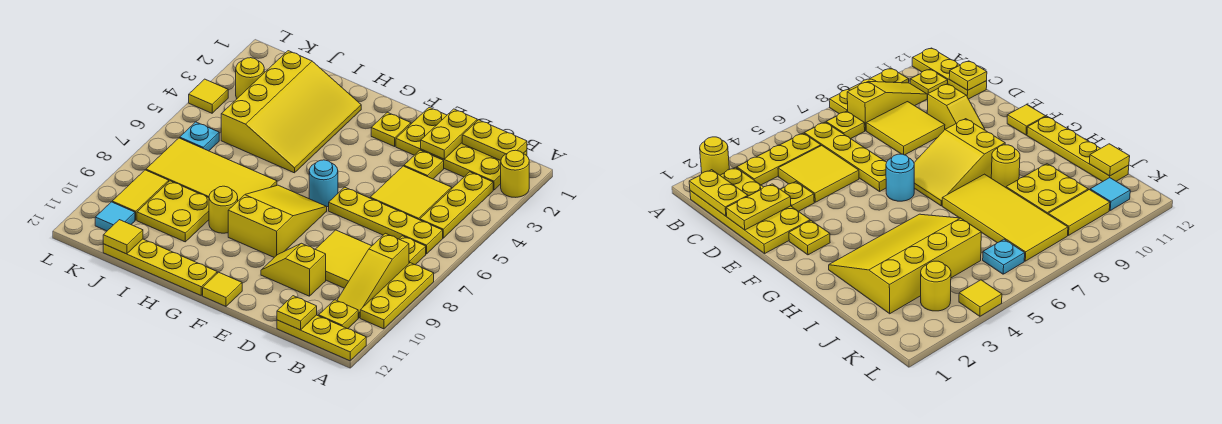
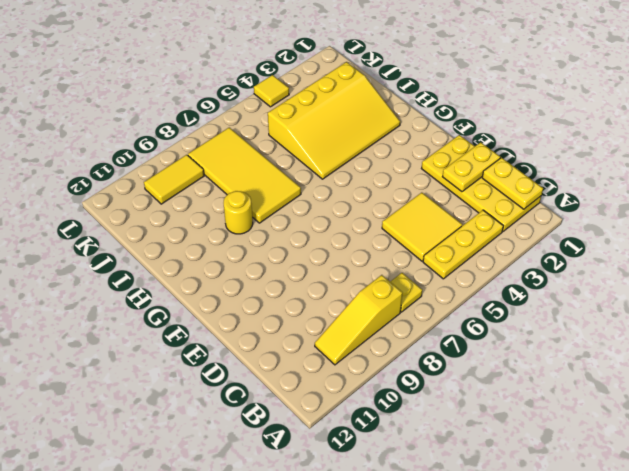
none -> yellow round brick A2 level 1
none -> yellow plate A8:A10 level 1
none -> yellow plate A12:C12 level 1
none -> yellow plate B6:E6 level 1

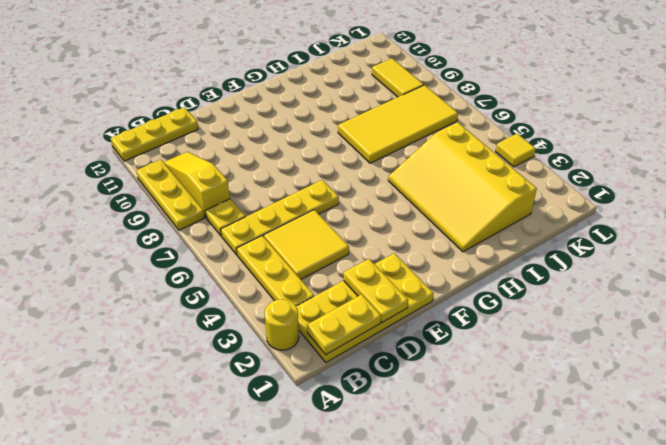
none -> yellow plate B11 level 1
none -> yellow tile C8:D9 level 1
none -> yellow plate D3 level 1
none -> yellow slope D10:E10 level 1 top D

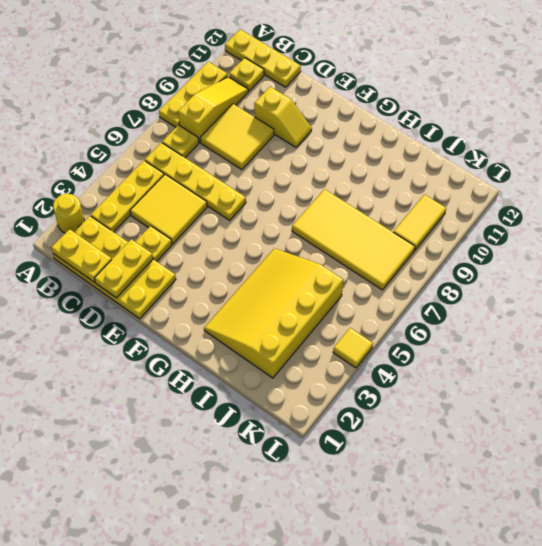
none -> yellow plate F2 level 1
none -> cyan round brick F6 level 1
none -> yellow slope F7:G9 level 1 top 9
none -> yellow tile F12 level 1

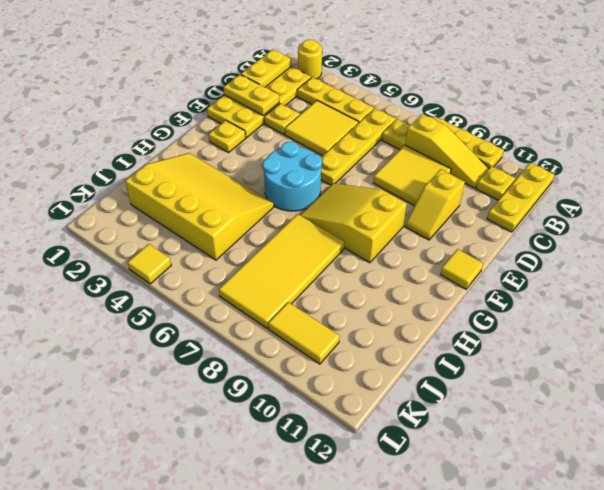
cyan round brick F5:G6 level 1 -> cyan round brick F6 level 1
none -> yellow plate G12:J12 level 1
none -> yellow round brick H9 level 1
none -> yellow plate I9:J10 level 1
none -> yellow round brick K3 level 1

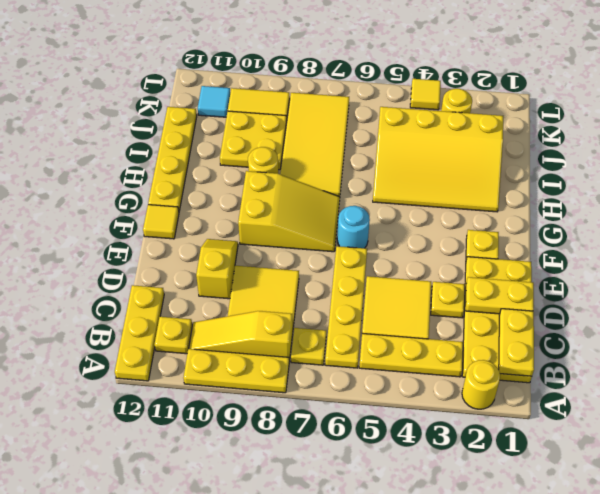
none -> cyan plate K6 level 1
none -> yellow plate C12 level 2
none -> yellow tile J12 level 2

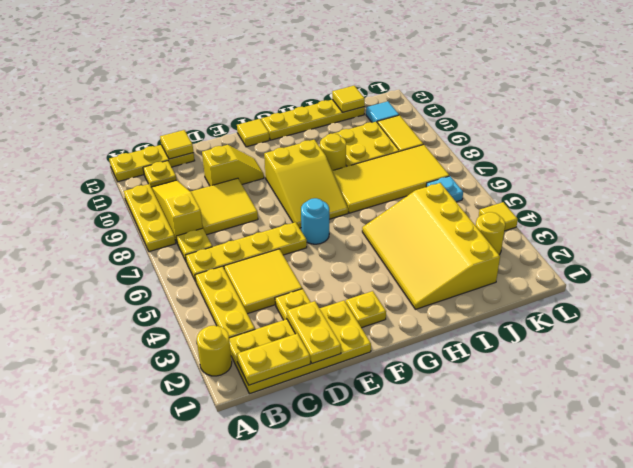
yellow tile C12 level 2 -> yellow plate C12 level 2

